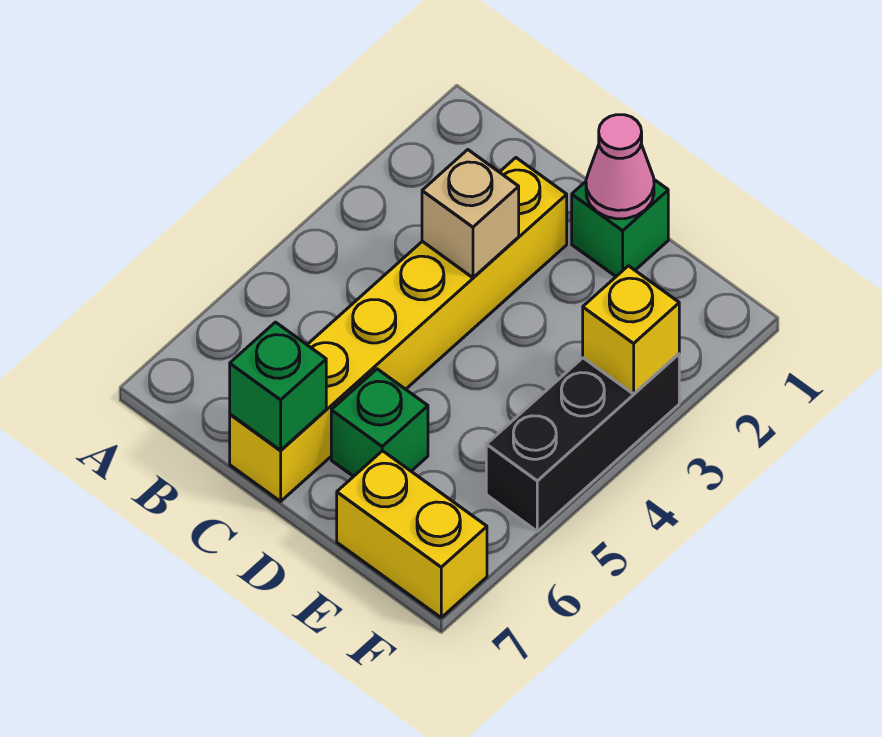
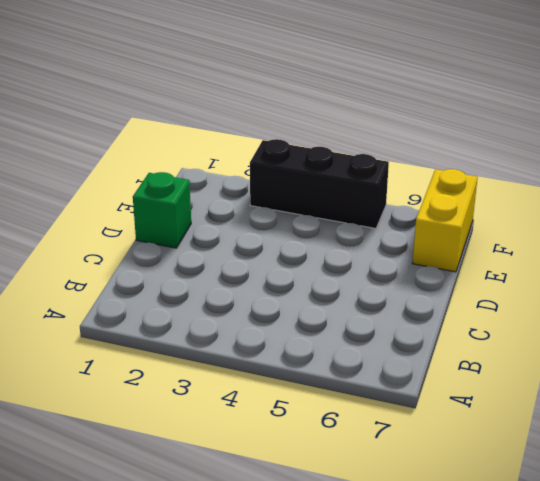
none -> yellow brick C2:C7 level 1
none -> green brick D6 level 1

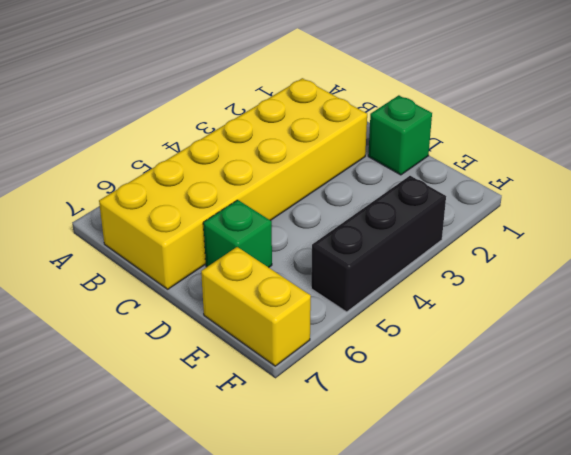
yellow brick B2:C7 level 1 -> yellow brick C2:C7 level 1
none -> tan brick C3 level 2
none -> green brick C7 level 2

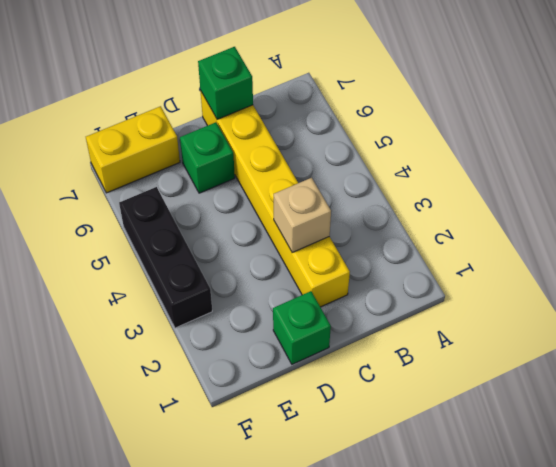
none -> pink cone D1 level 2
none -> yellow brick F3 level 2

